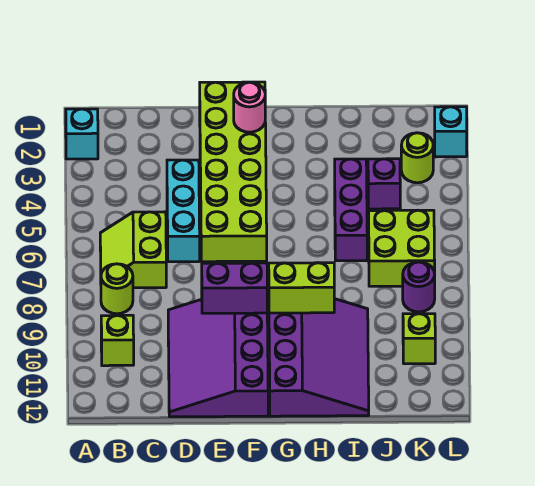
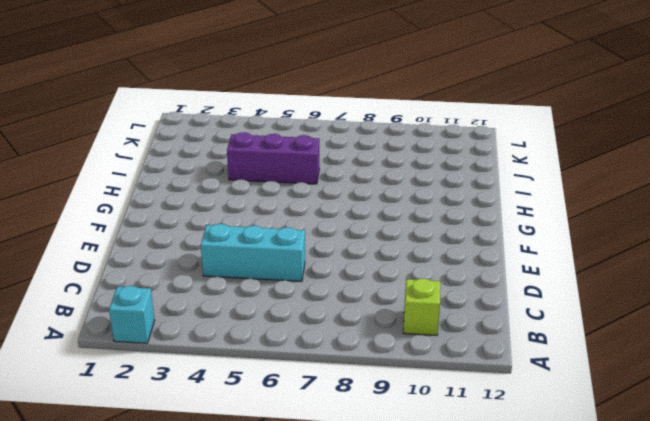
none -> lime slope B6:C7 level 1 top C
none -> lime round brick B8 level 1
none -> purple slope D9:F12 level 1 top F

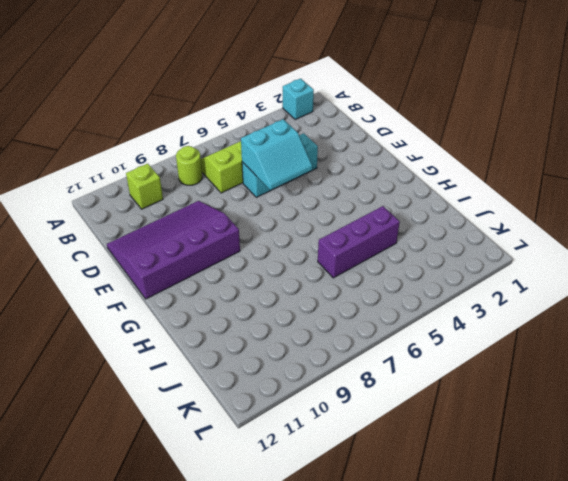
cyan slope D5:E6 level 2 top D -> none
none -> lime brick E1:F6 level 1
none -> purple slope G9:I12 level 1 top G
none -> purple brick J4 level 1

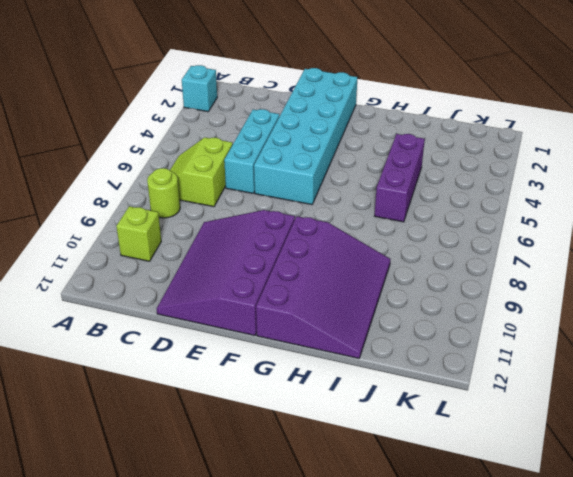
cyan brick E1:F6 level 1 -> lime brick E1:F6 level 1
none -> purple brick J4 level 1
none -> lime brick J6:K7 level 1
none -> lime round brick K3 level 1

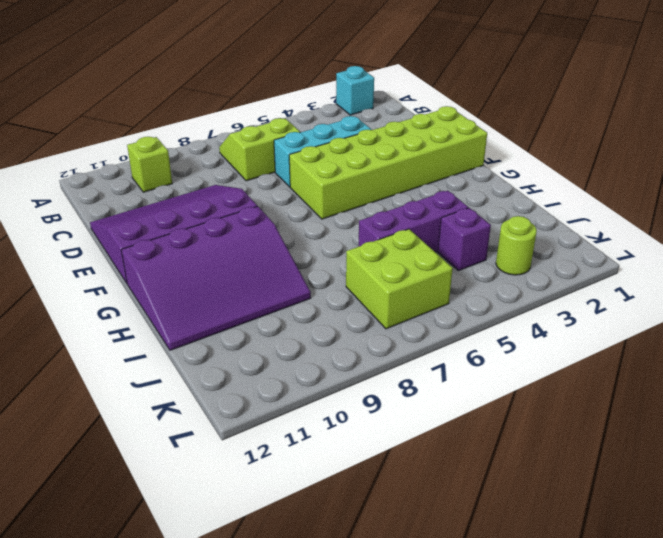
none -> lime round brick B8 level 1
none -> purple round brick K8 level 1
none -> lime brick K10 level 1

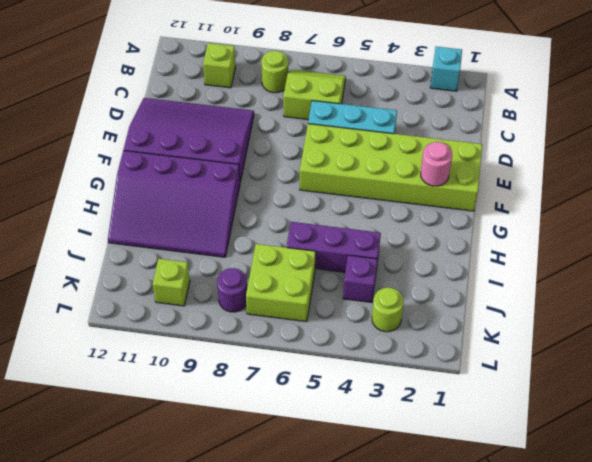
none -> cyan brick L2 level 1
none -> purple brick E9:F9 level 2
none -> lime brick G9:H9 level 2

